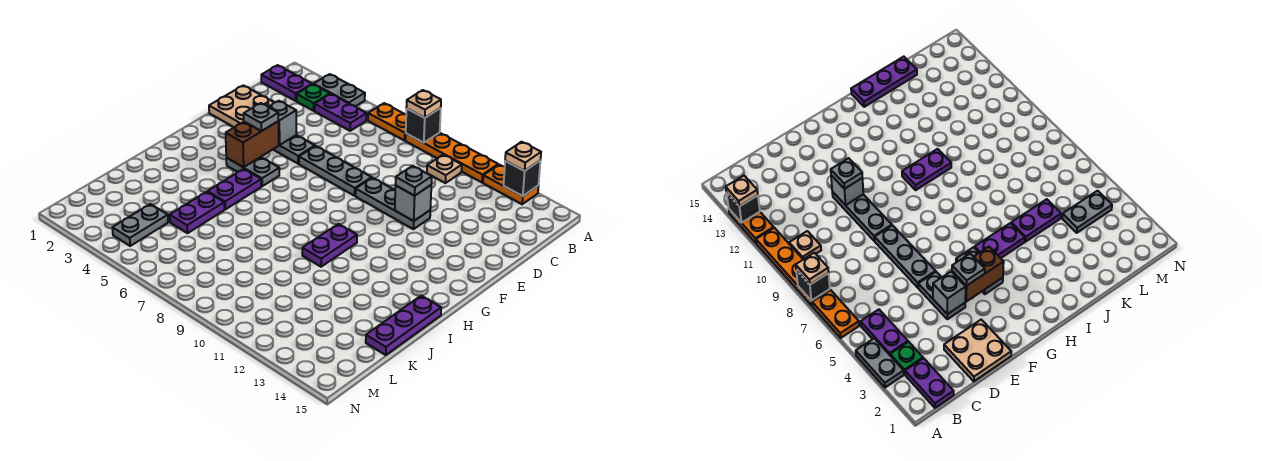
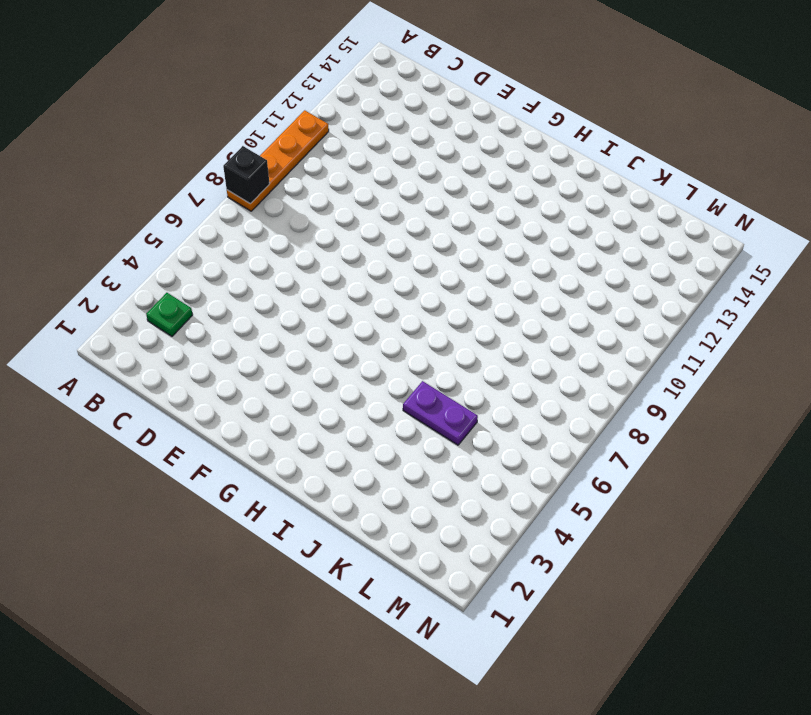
none -> grey plate A3:A4 level 1
none -> orange plate A6:A7 level 1
none -> orange plate A12:A13 level 1

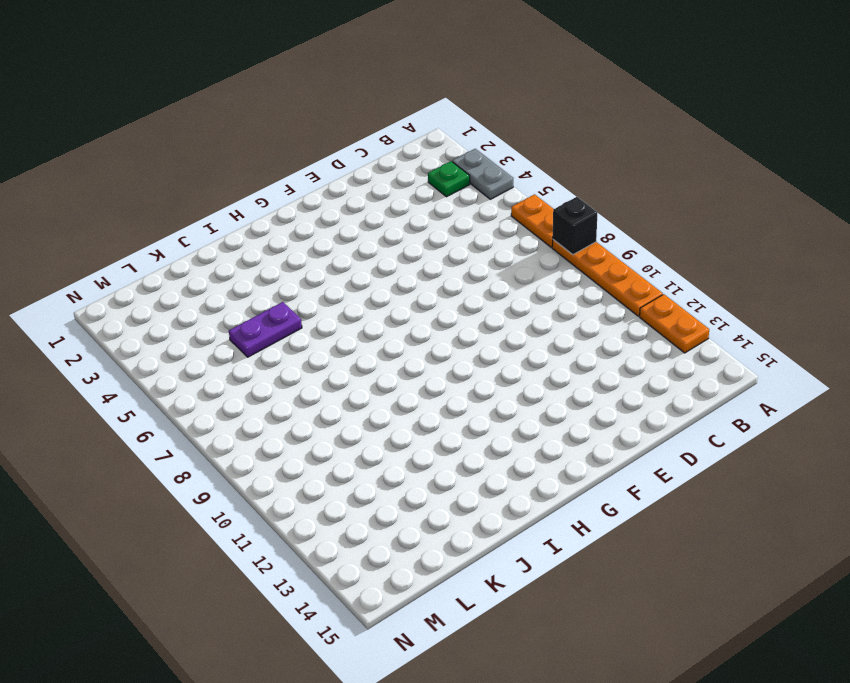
none -> purple plate B1:B2 level 1
none -> purple plate B4:B5 level 1
none -> tan plate B10 level 1

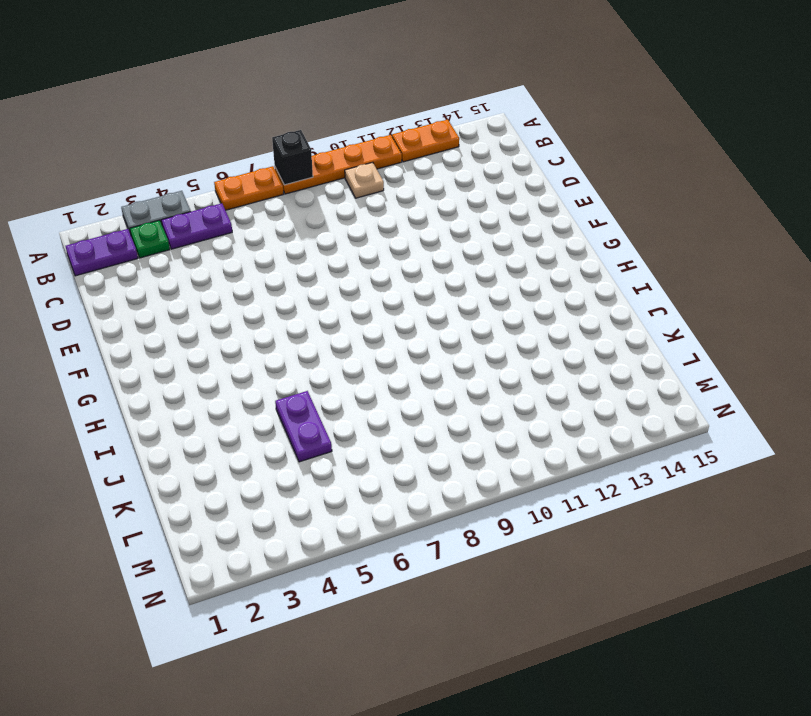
none -> tan plate D1:E2 level 1
none -> grey plate E4:E5 level 1
none -> grey plate E6:E8 level 1

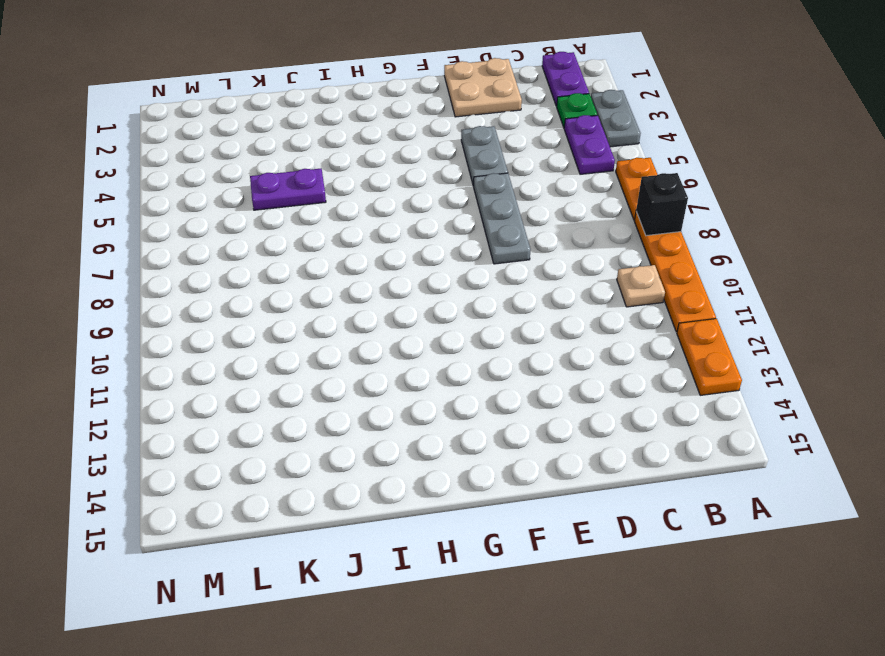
none -> grey plate E9:E11 level 1
none -> grey plate G4:G5 level 1
none -> purple plate H5:I5 level 1

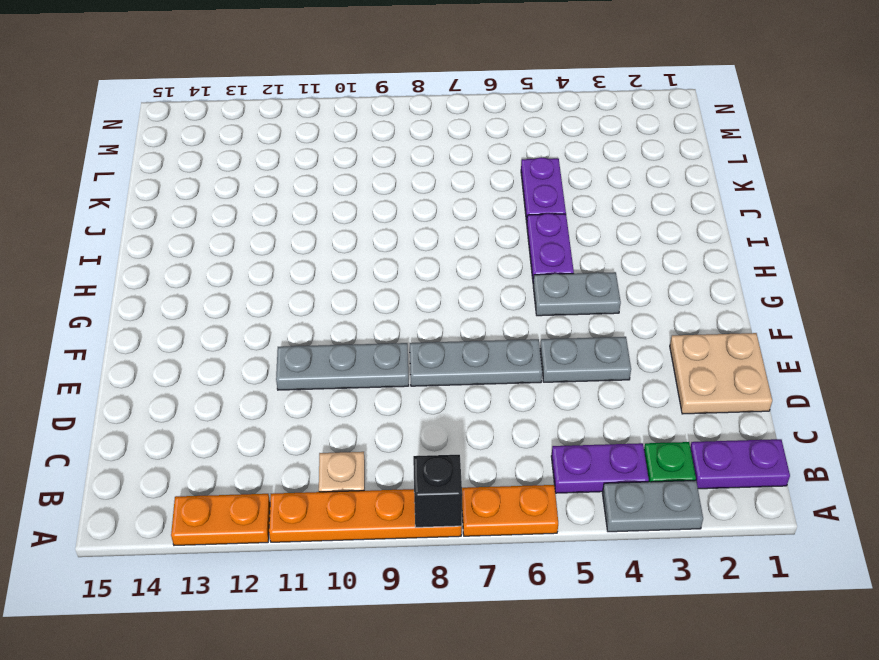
none -> purple plate H10:I10 level 1
none -> purple plate I15:K15 level 1
none -> grey plate L4:M4 level 1

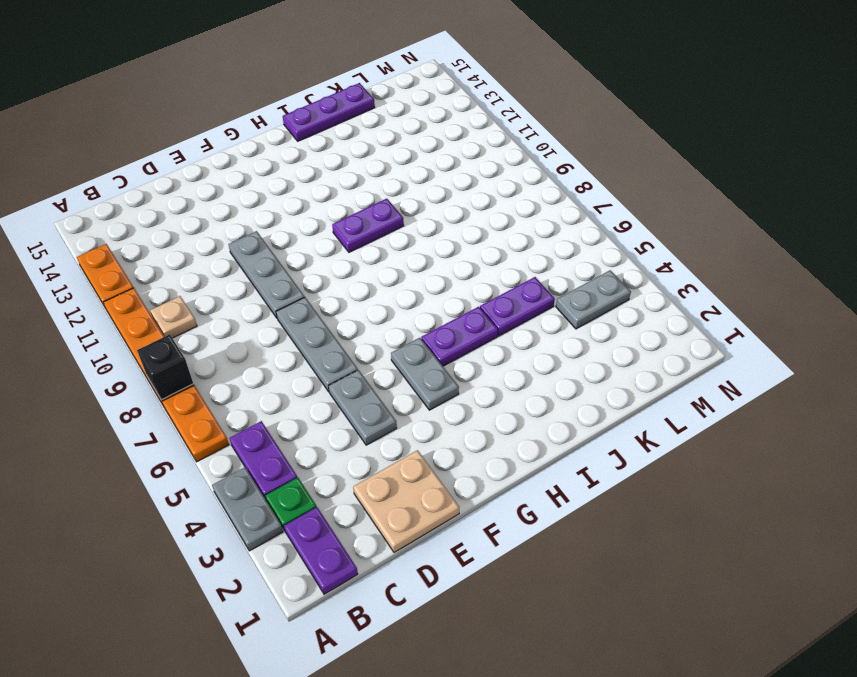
none -> black brick A13 level 2
none -> grey brick E4 level 2
none -> grey brick E11 level 2

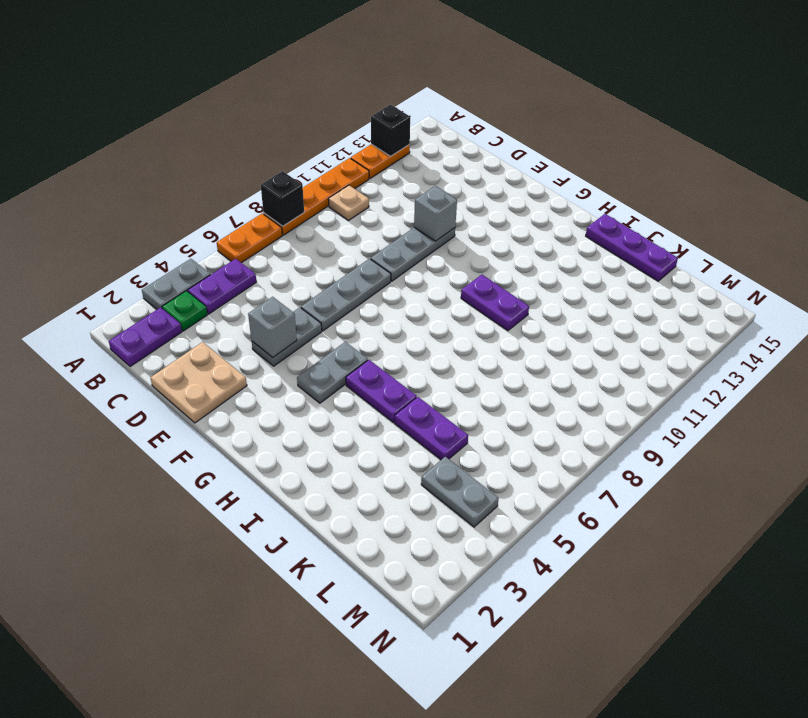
none -> brown brick F4:G4 level 2
none -> tan plate A8 level 3
none -> tan plate A13 level 3

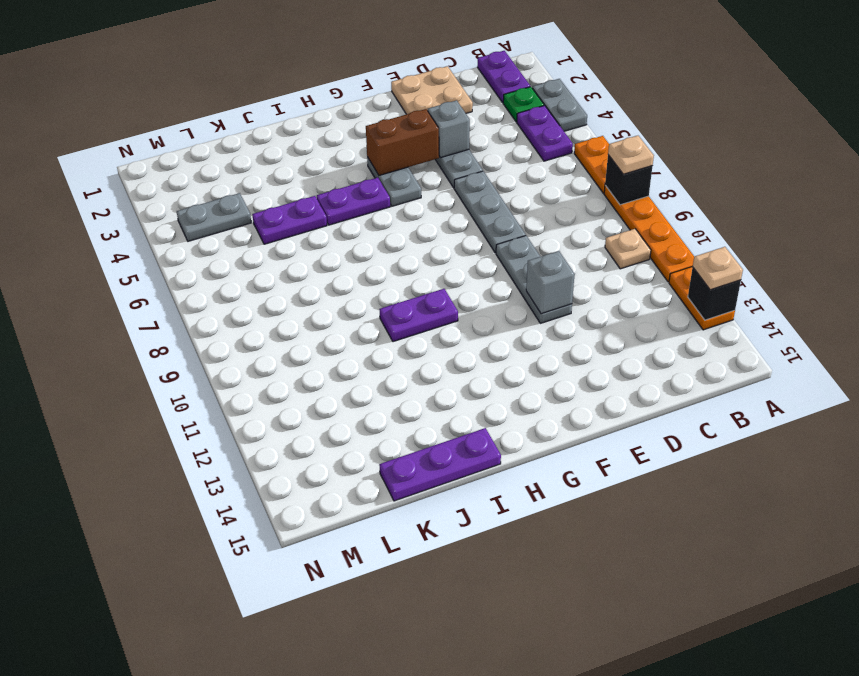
none -> grey plate E11 level 3
none -> grey plate F4 level 3

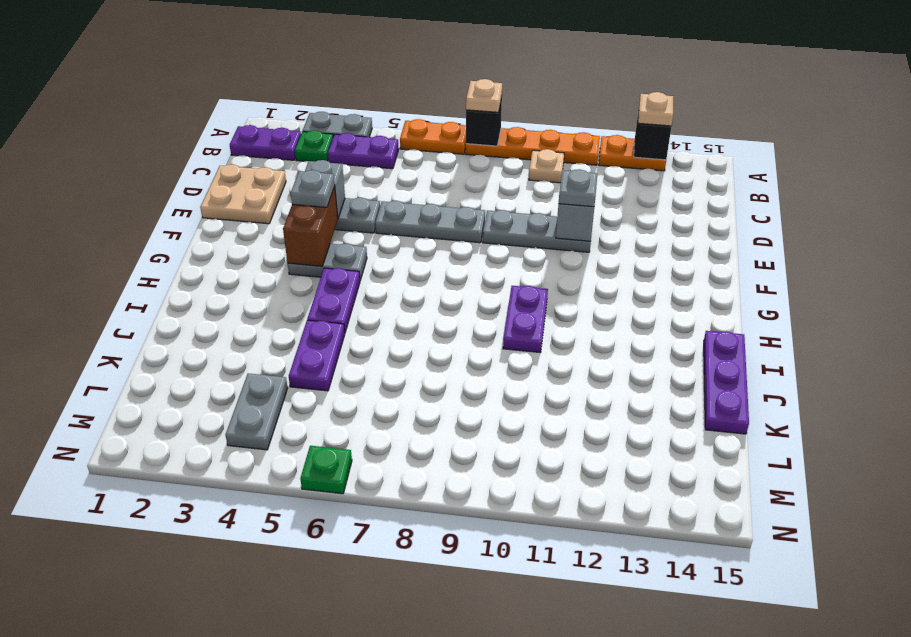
green plate N6 level 1 -> none

